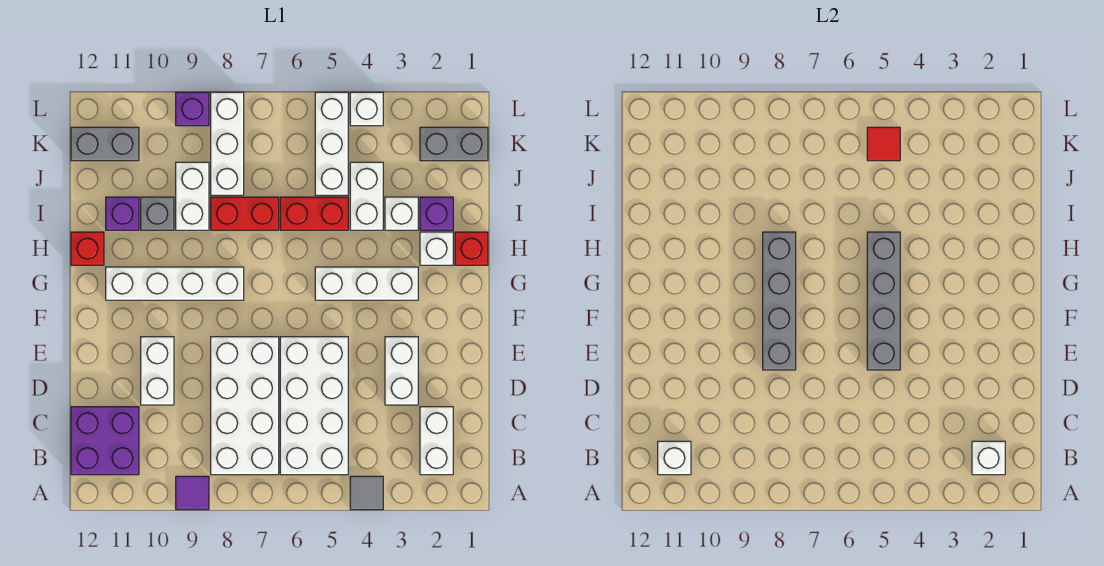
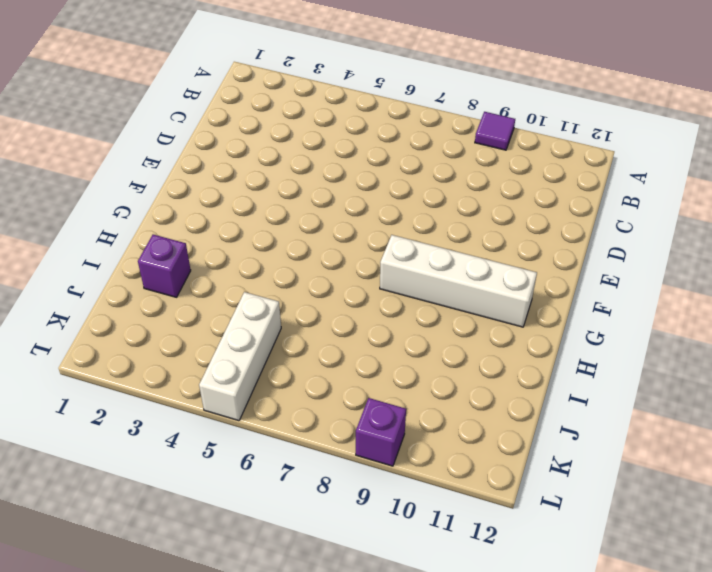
none -> grey tile A4 level 1
none -> white brick B2:C2 level 1
none -> white brick B5:E6 level 1
none -> white brick B7:E8 level 1

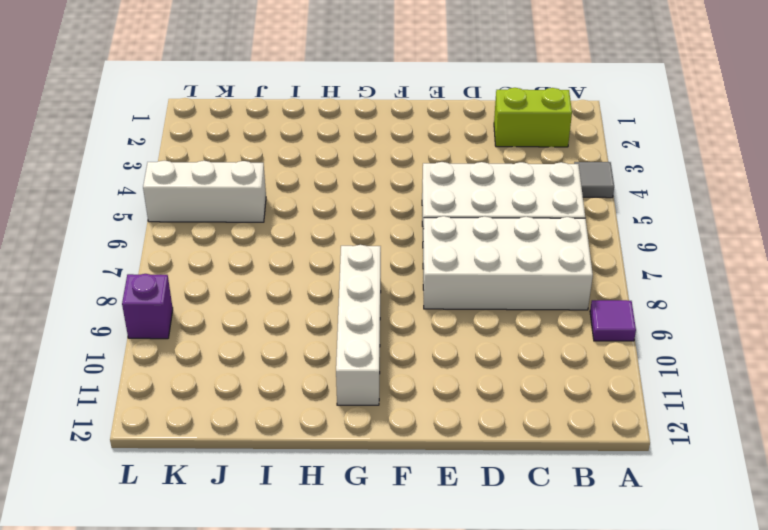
lime brick B2:C2 level 1 -> white brick B2:C2 level 1
none -> purple brick B11:C12 level 1
none -> white brick D3:E3 level 1
none -> white brick D10:E10 level 1
none -> white brick G3:G5 level 1

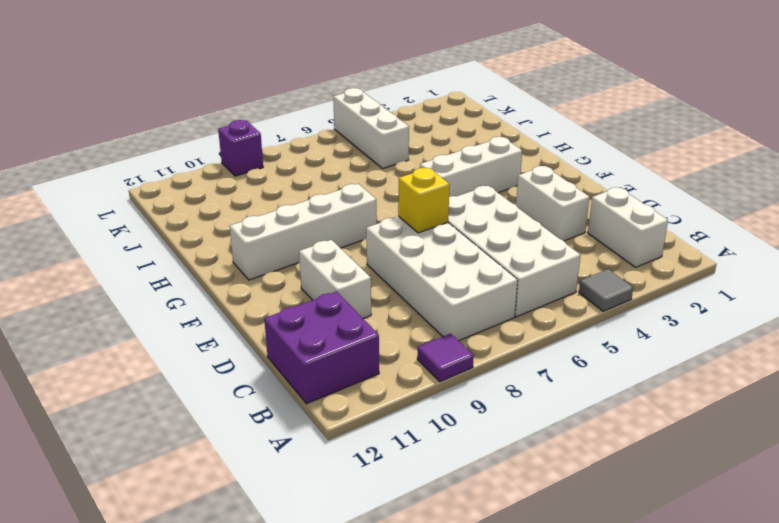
yellow brick E7 level 2 -> none
none -> red brick H1 level 1
none -> white brick H2 level 1
none -> red brick H12 level 1
none -> purple brick I2 level 1

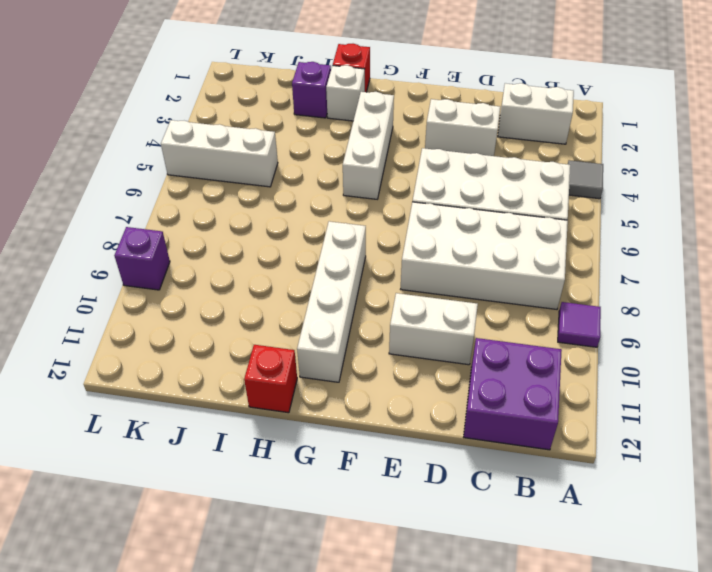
none -> white brick I3 level 1
none -> white brick I4:J4 level 1
none -> red brick I5:I6 level 1
none -> red brick I7:I8 level 1

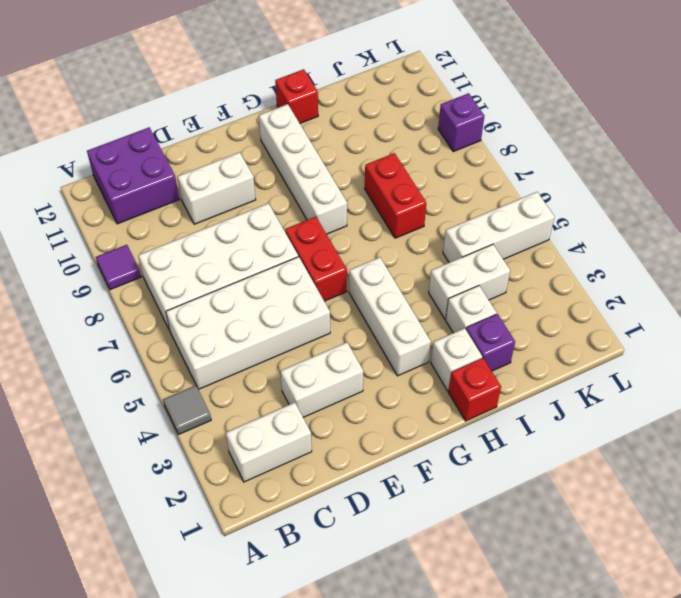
red brick F6:F7 level 1 -> red brick I5:I6 level 1
none -> white brick I9:J9 level 1
none -> grey brick I10 level 1
none -> purple brick I11 level 1
none -> white brick J8:L8 level 1

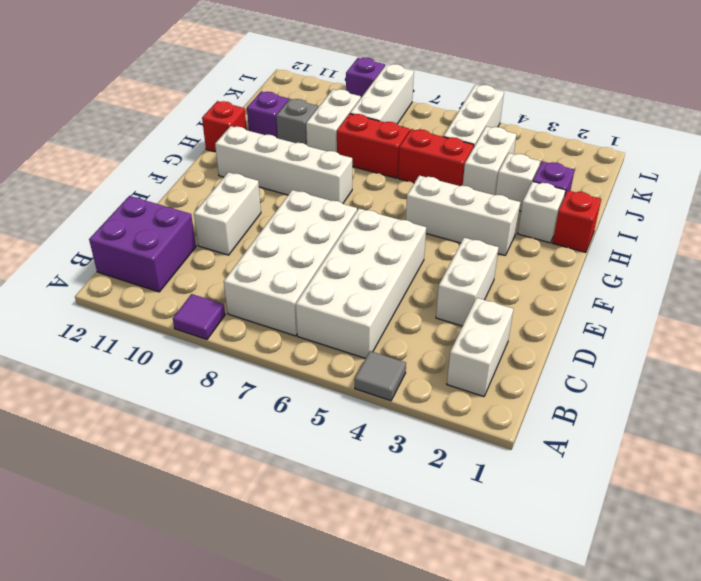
none -> grey brick K1:K2 level 1
none -> grey brick K11:K12 level 1
none -> white brick L4 level 1
none -> white brick B2 level 2

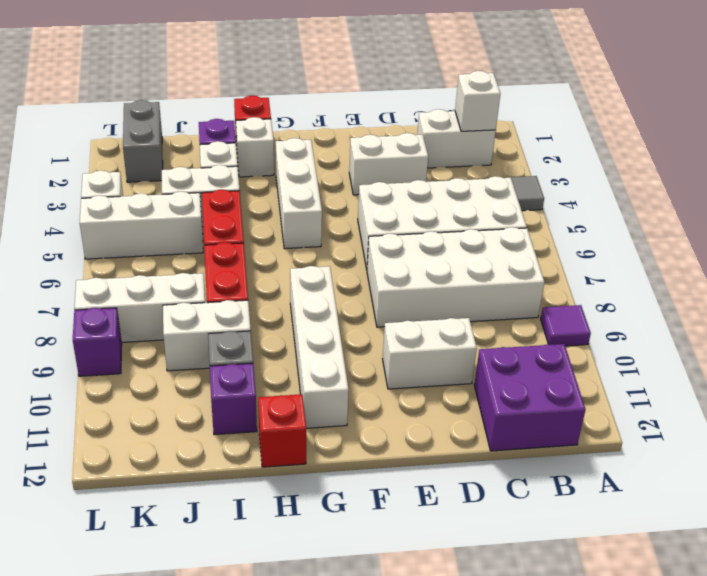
none -> grey brick K11:K12 level 1
none -> white brick B11 level 2
none -> grey brick E5:H5 level 2
none -> grey brick E8:H8 level 2

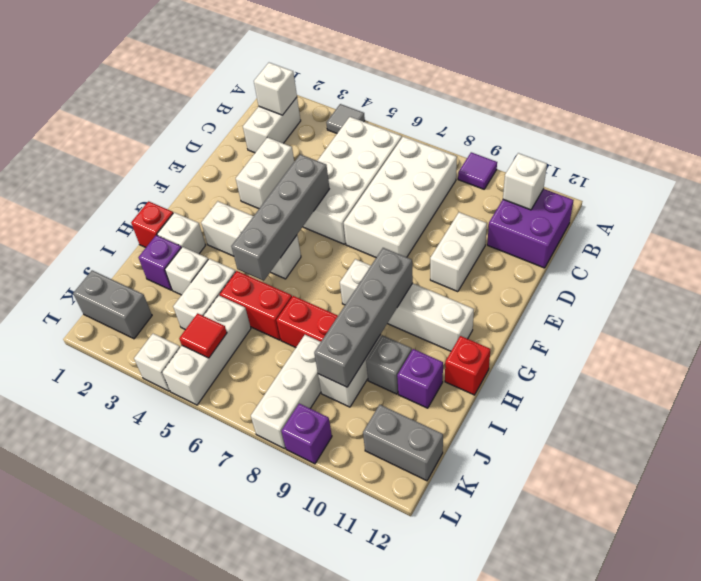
grey brick G9:J9 level 2 -> grey brick E8:H8 level 2

